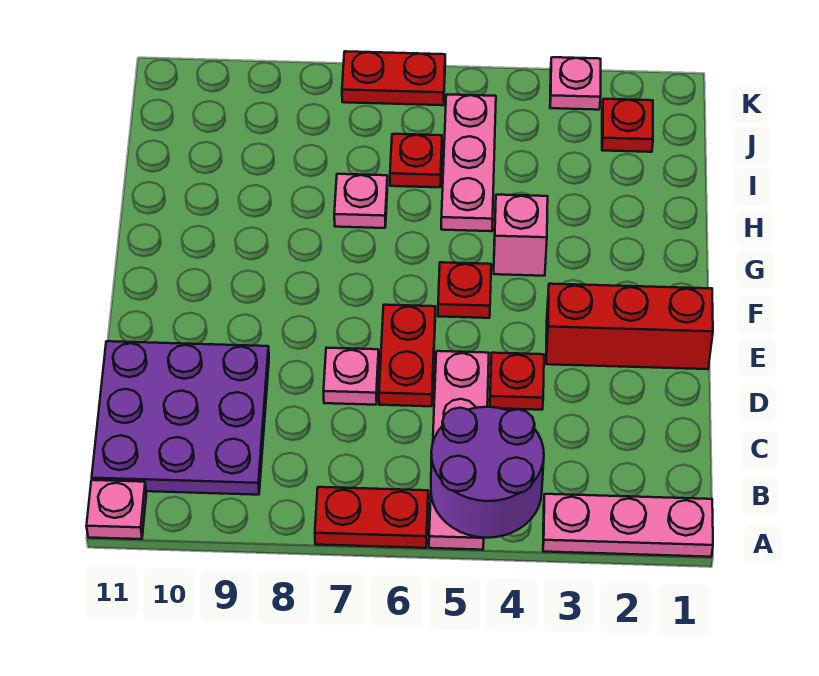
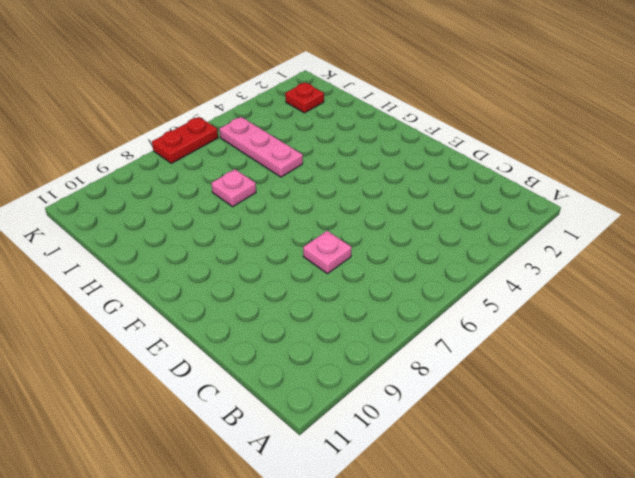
none -> pink plate A1:A3 level 1
none -> pink plate A5:D5 level 1
none -> red plate A6:A7 level 1

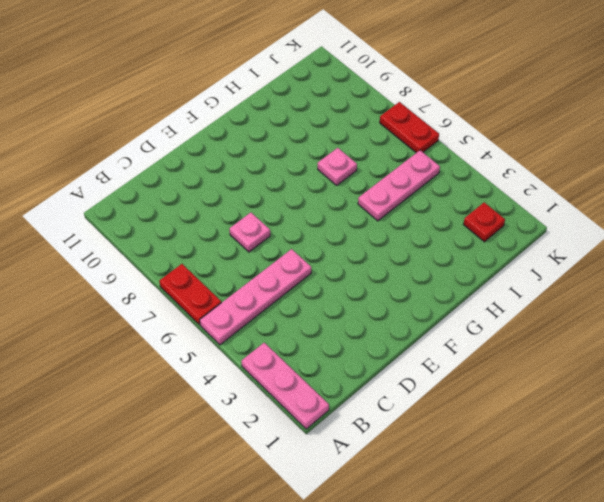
none -> pink plate A11 level 1
none -> purple plate B9:D11 level 1
none -> red plate D4 level 1

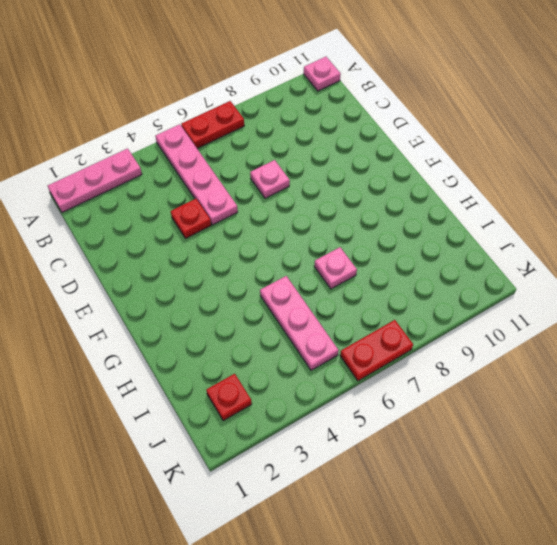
none -> purple plate B9:D11 level 1
none -> red plate D6:E6 level 1
none -> red brick E1:E3 level 1

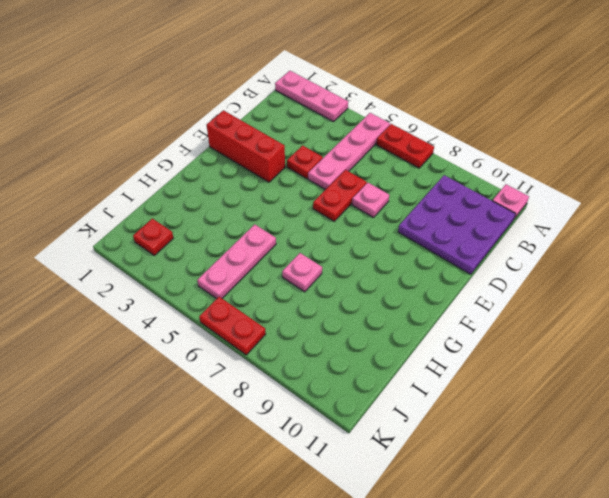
none -> red plate F5 level 1
none -> pink brick G4 level 1
none -> red plate I6 level 1

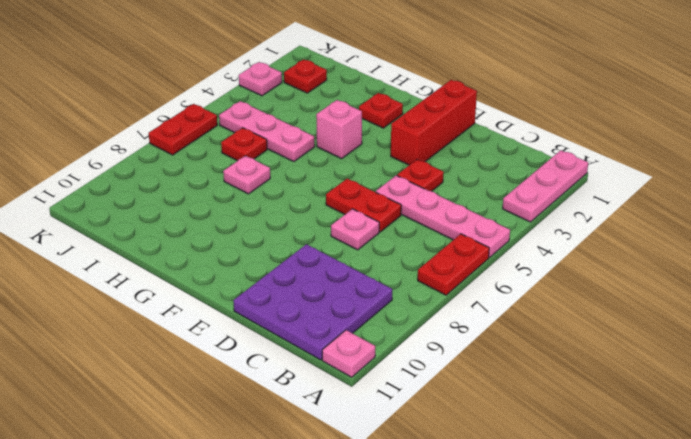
red plate G2 level 1 -> red plate F5 level 1
none -> purple round brick A4:B5 level 2

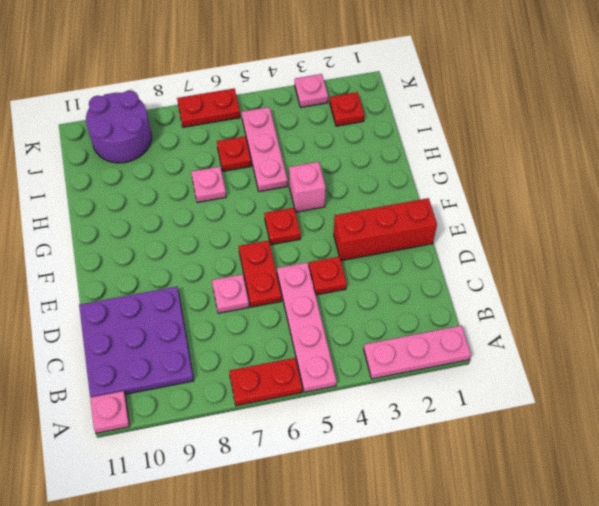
purple round brick J9:K10 level 1 -> purple round brick A4:B5 level 2

